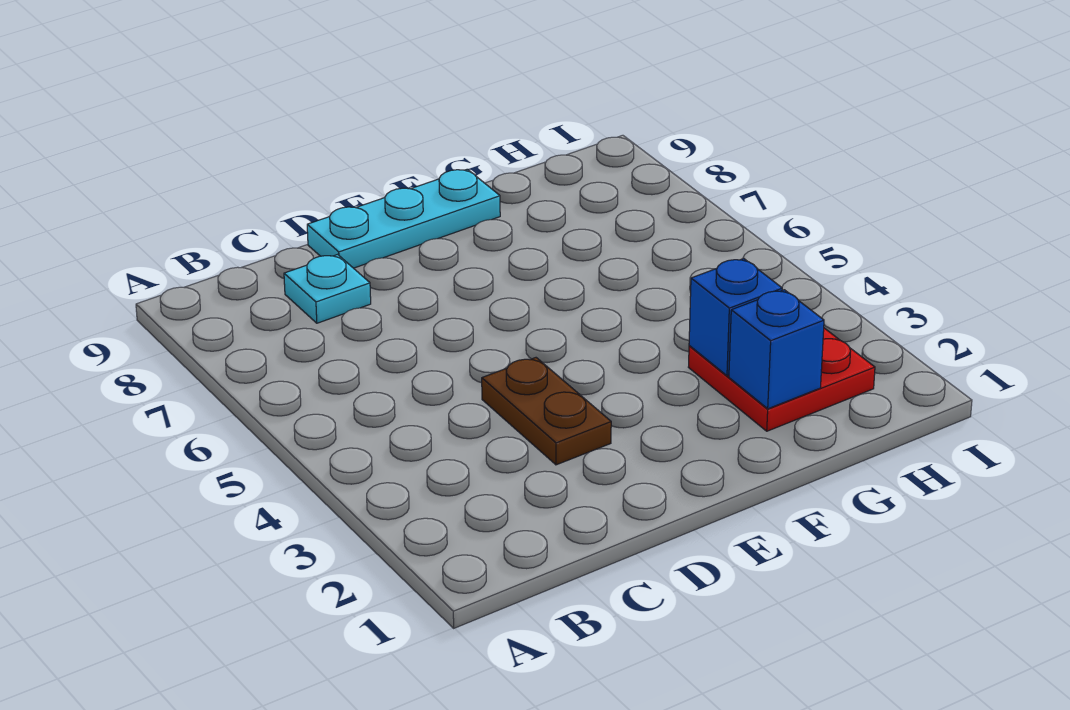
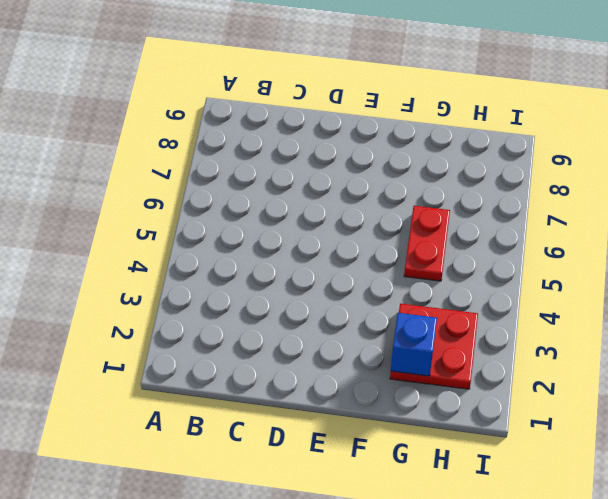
red plate G5:G6 level 1 -> none
none -> cyan plate C8 level 1
none -> brown plate D3:D4 level 1

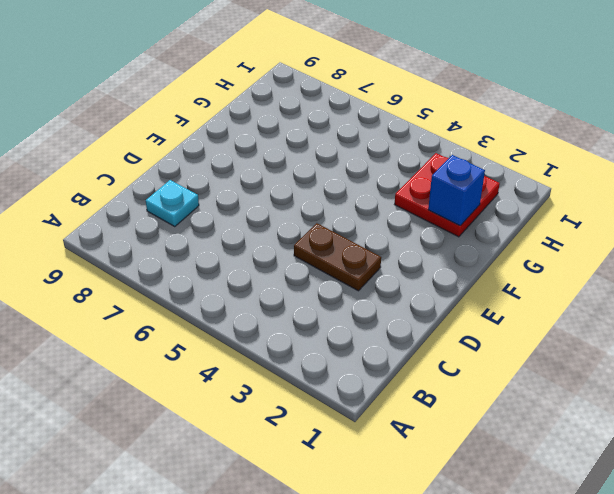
none -> cyan plate D9:F9 level 1
none -> blue brick G3 level 2

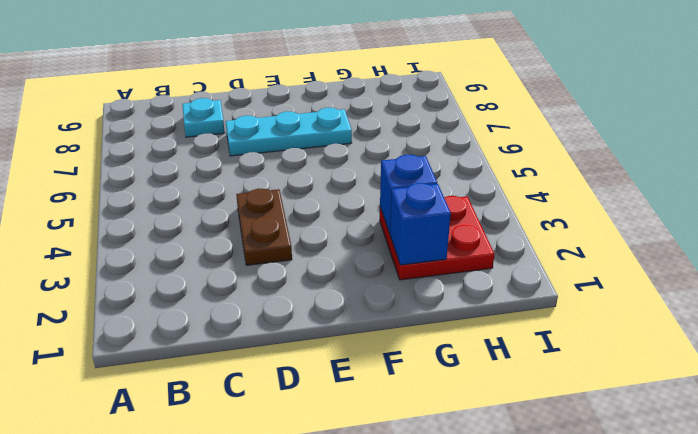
cyan plate D7:F7 level 1 -> cyan plate D9:F9 level 1

